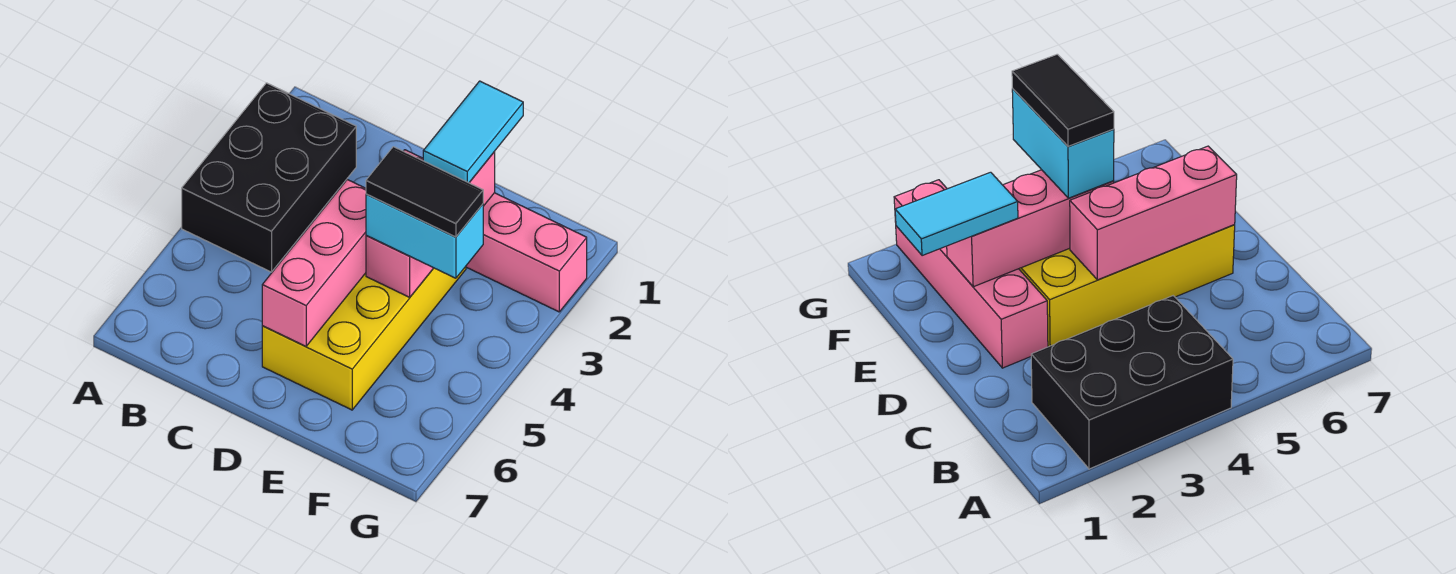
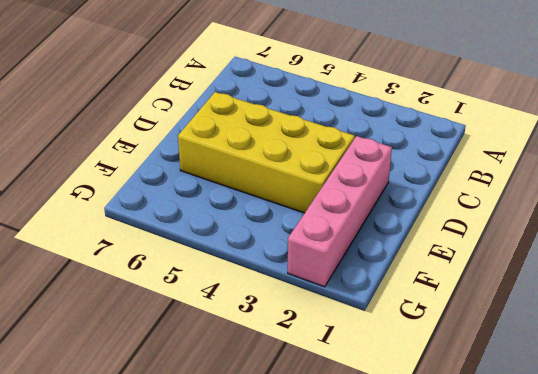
none -> black brick A2:B4 level 1
none -> pink brick D4:D6 level 2

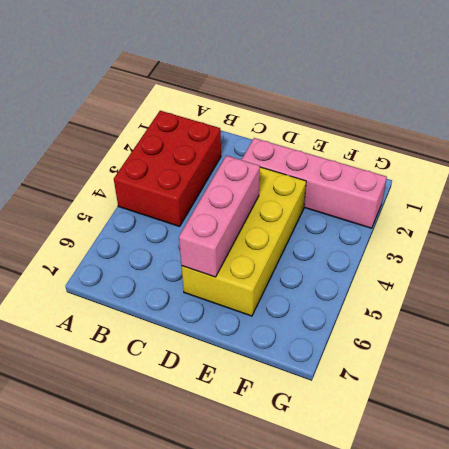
red brick A2:B4 level 1 -> black brick A2:B4 level 1
none -> pink brick E2:E4 level 2
none -> cyan tile E1:E2 level 3

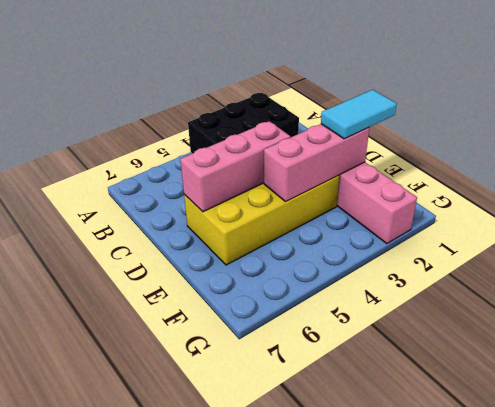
none -> cyan brick E4:F4 level 3
none -> black tile E4:F4 level 4

